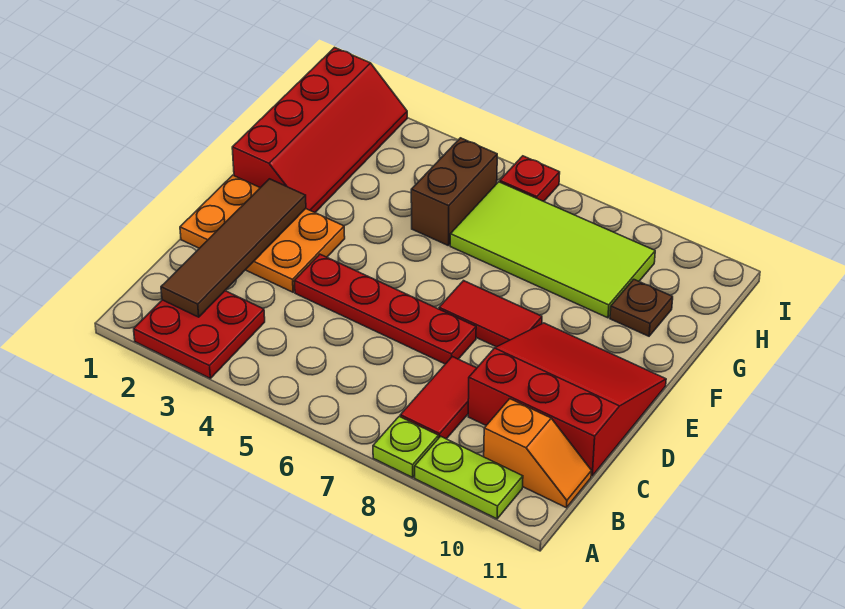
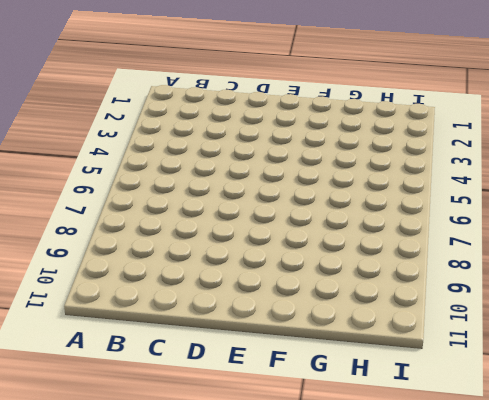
none -> red plate A2:B3 level 1
none -> lime plate A8 level 1
none -> lime plate A9:A10 level 1

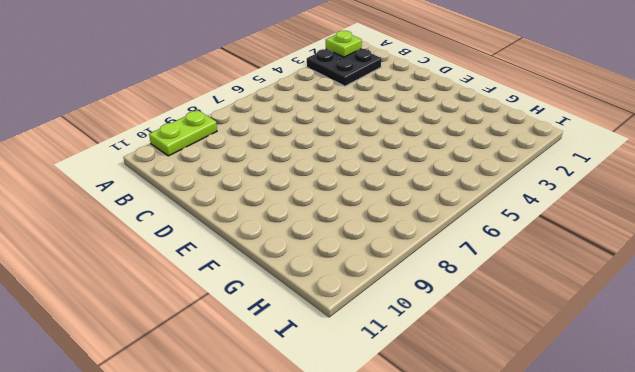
black plate A2:B3 level 1 -> red plate A2:B3 level 1
lime plate A2 level 2 -> lime plate A8 level 1
none -> red tile B8:C8 level 1
none -> orange slope B10:B11 level 1 top 10
none -> red slope C9:E11 level 1 top C

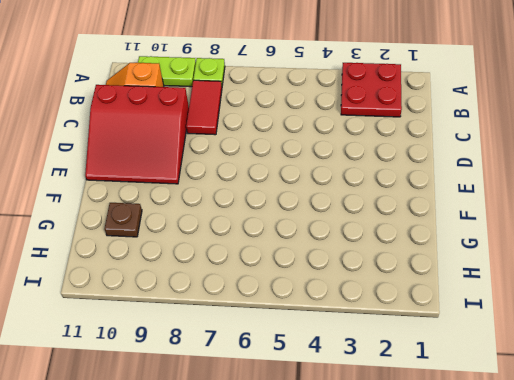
none -> orange plate D1:E3 level 1
none -> red plate D4:D7 level 1
none -> red tile E7:E8 level 1

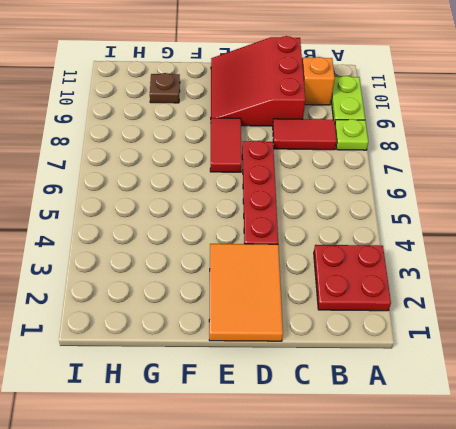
orange tile D1:E3 level 1 -> orange plate D1:E3 level 1
none -> red slope F1:I2 level 1 top 1
none -> brown brick G5:H5 level 1
none -> lime tile G6:H9 level 1

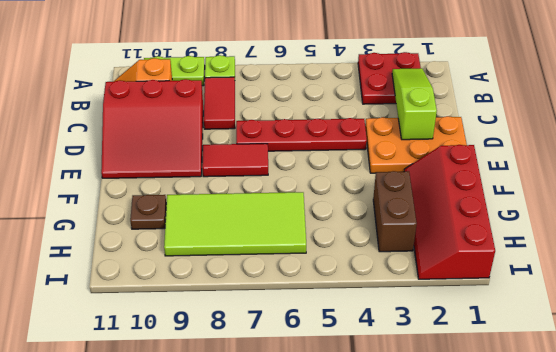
lime slope B2:D2 level 2 top D -> brown tile B2:E2 level 2
brown brick G3:H3 level 1 -> brown brick G5:H5 level 1
none -> red plate I6 level 1

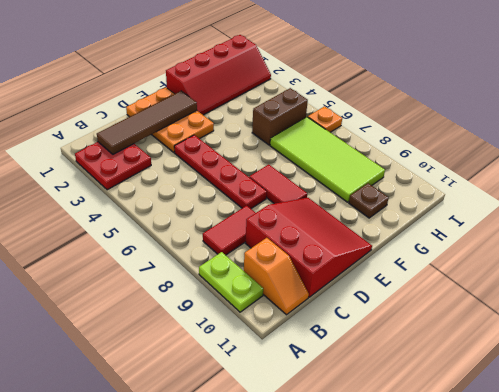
orange plate I6 level 1 -> red plate I6 level 1
none -> lime plate A8 level 1

